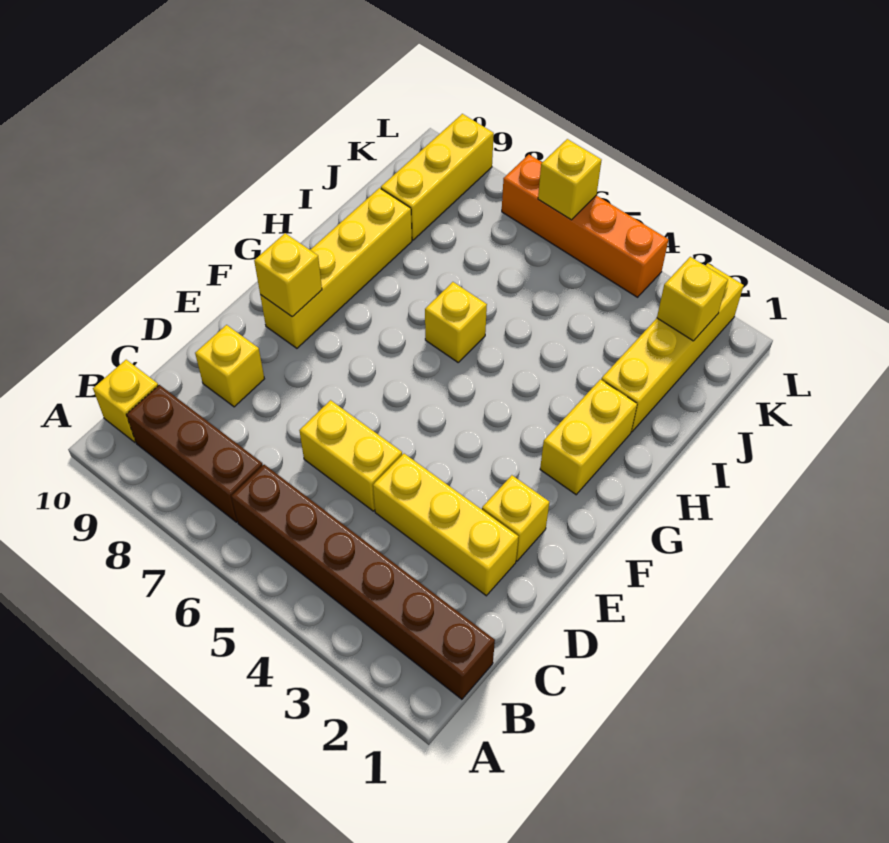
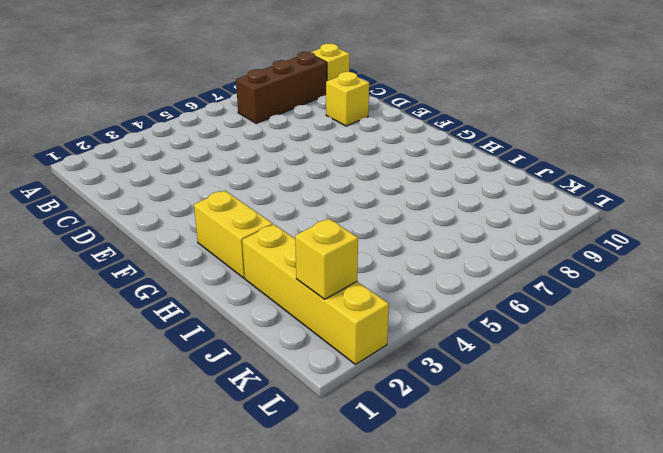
none -> brown brick B1:B6 level 1
none -> yellow brick D2:D4 level 1
none -> yellow brick D5:D6 level 1

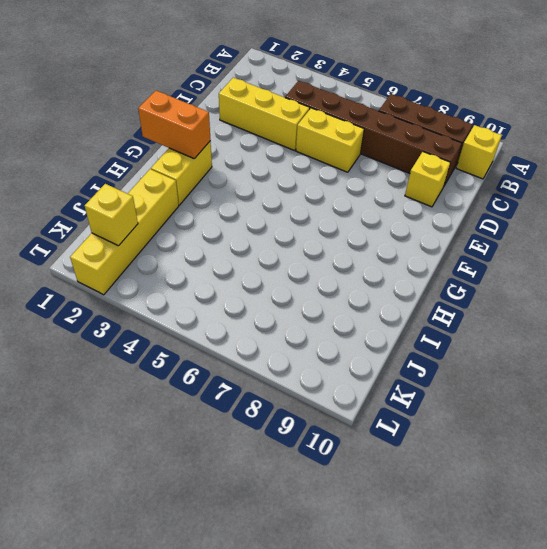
brown brick C4:C9 level 1 -> brown brick B1:B6 level 1
orange brick G1:G2 level 2 -> none
none -> yellow brick E2 level 1
none -> yellow brick F9:I9 level 1
none -> yellow brick H6 level 1

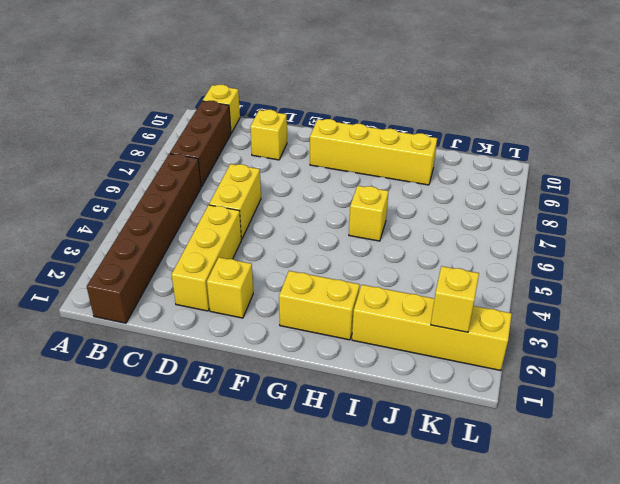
none -> yellow brick J9:L9 level 1
none -> orange brick L4:L7 level 1
none -> yellow brick F9 level 2

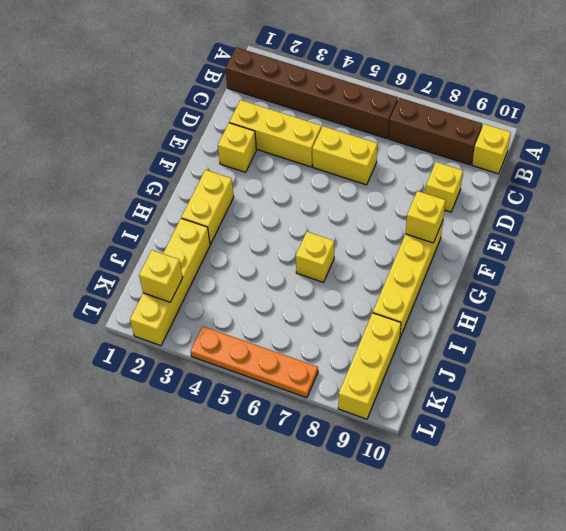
orange plate L4:L7 level 1 -> orange brick L4:L7 level 1
none -> yellow brick L6 level 2

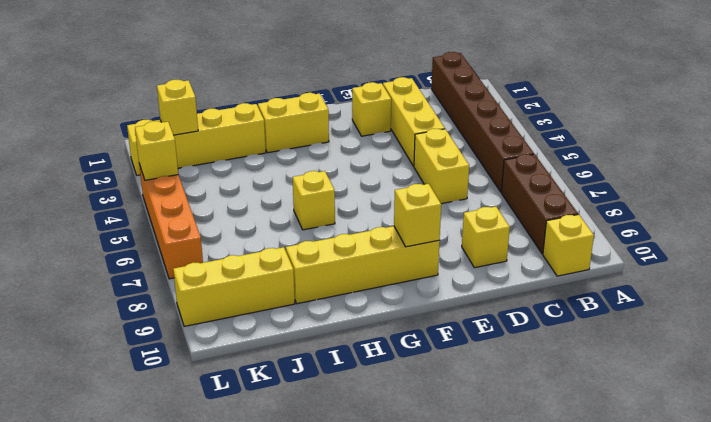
yellow brick L4 level 2 -> yellow brick L6 level 2

